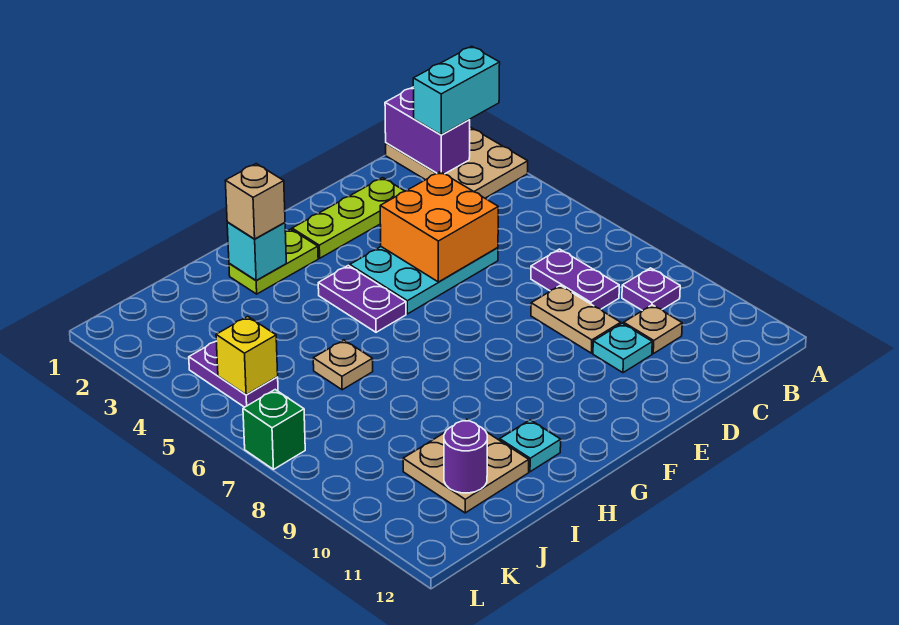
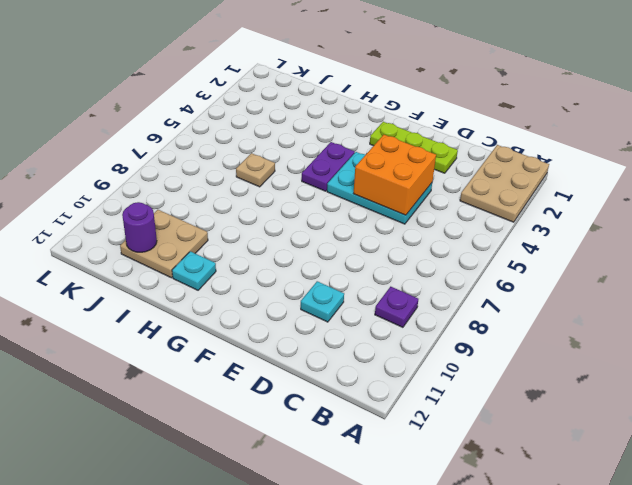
none -> purple plate C7:C8 level 1
none -> tan plate C10 level 1
none -> tan plate D8:D9 level 1

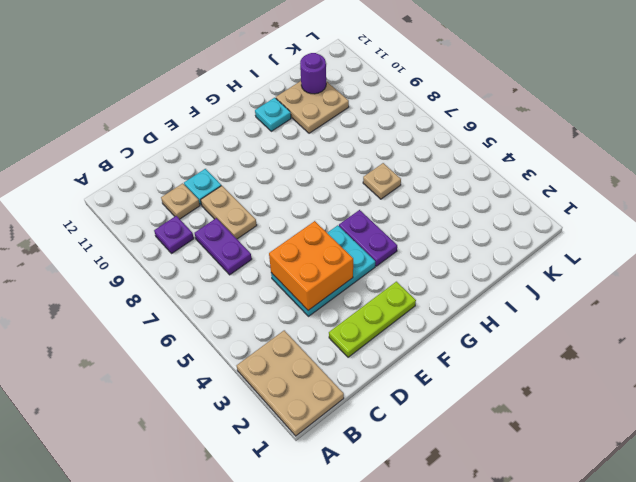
none -> lime plate G2:H2 level 1
none -> purple plate K4:K5 level 1
none -> green brick L7 level 1

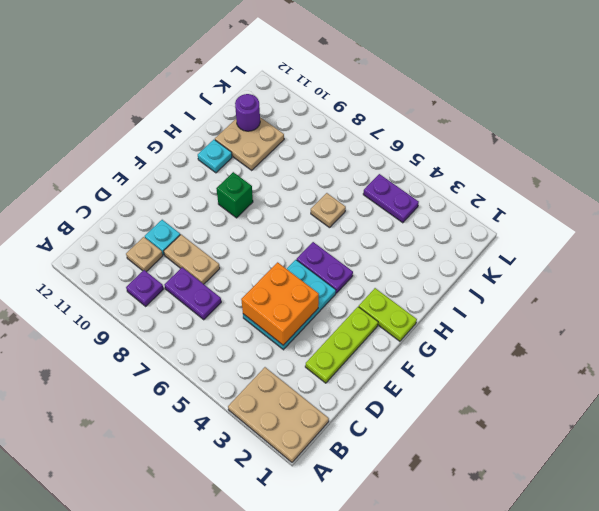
lime plate G1:G2 level 1 -> lime plate G2:H2 level 1
green brick G9 level 1 -> green brick L7 level 1
none -> purple brick B1:B2 level 2
none -> cyan brick H2 level 2
none -> yellow brick K5 level 2

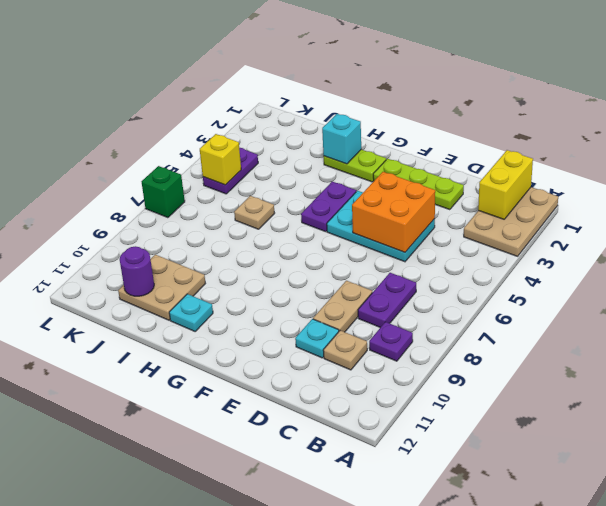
yellow brick B1:B2 level 2 -> purple brick B1:B2 level 2
none -> cyan brick A2:B2 level 3
none -> tan brick H2 level 3

